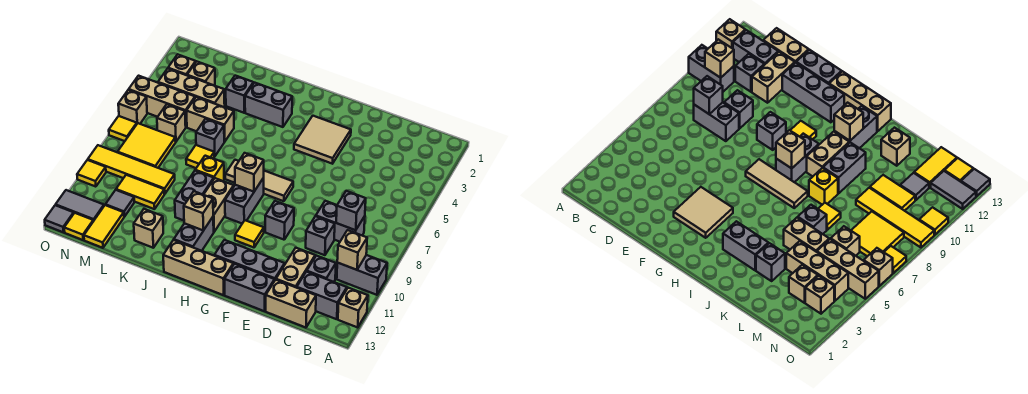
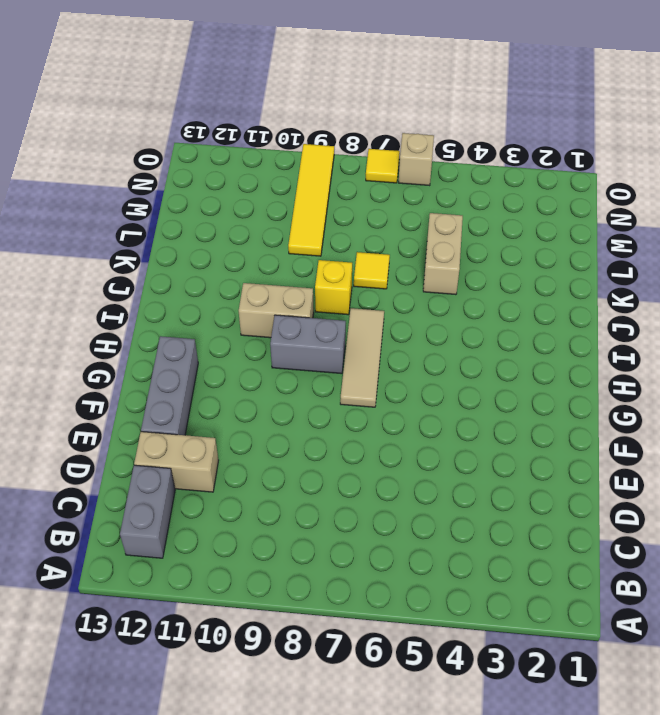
none -> grey brick A10:B10 level 1
none -> tan brick A12 level 1
none -> grey brick C8:D8 level 1
none -> grey brick C11 level 1

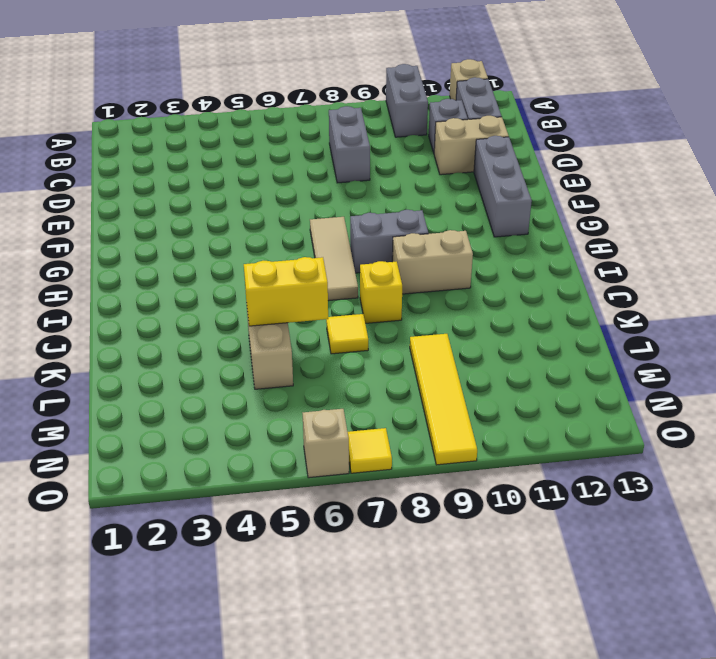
yellow brick K5:K6 level 2 -> none
none -> tan brick C13:D13 level 1
none -> grey brick D9 level 1
none -> grey brick E13:F13 level 1
none -> tan tile F3:G4 level 1

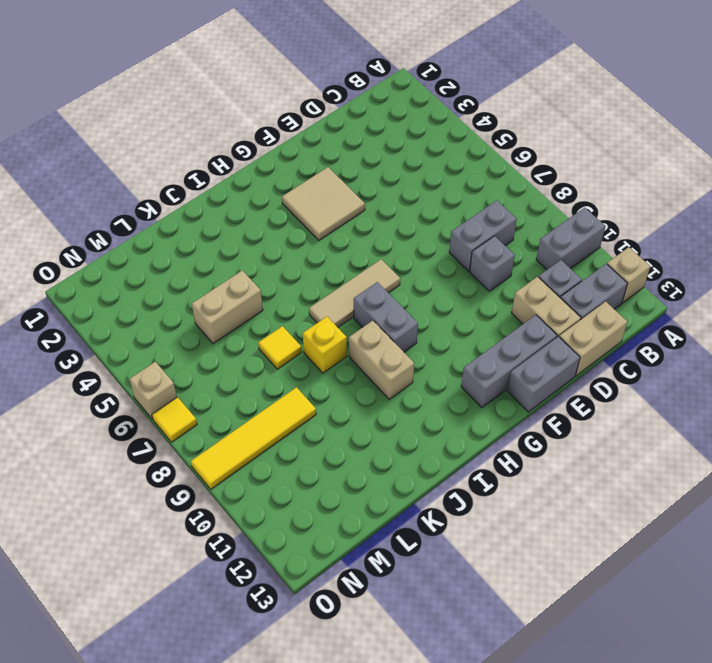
none -> grey brick F9 level 1
none -> yellow tile G10 level 1
none -> tan brick G13:I13 level 1
none -> grey brick I3:J3 level 1

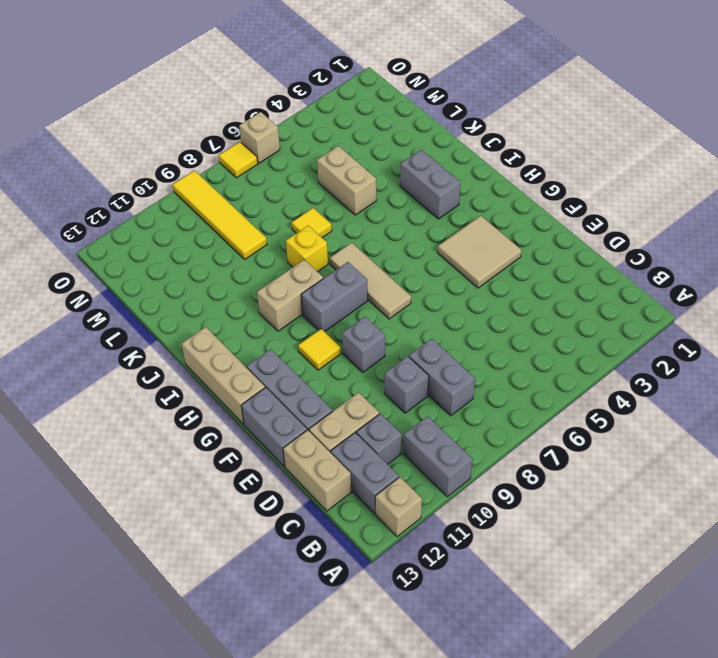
none -> grey brick I11:I12 level 1
none -> grey brick J9:J10 level 1
none -> grey brick K3 level 1
none -> grey brick K6 level 1

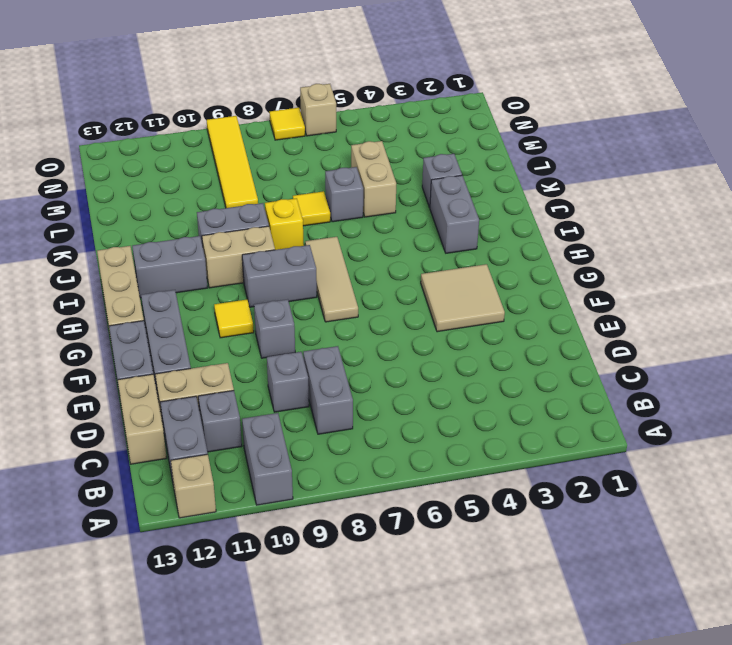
none -> tan brick K12 level 1
none -> tan brick L4:N4 level 1
none -> yellow tile L10:M10 level 1
none -> tan brick M3 level 1

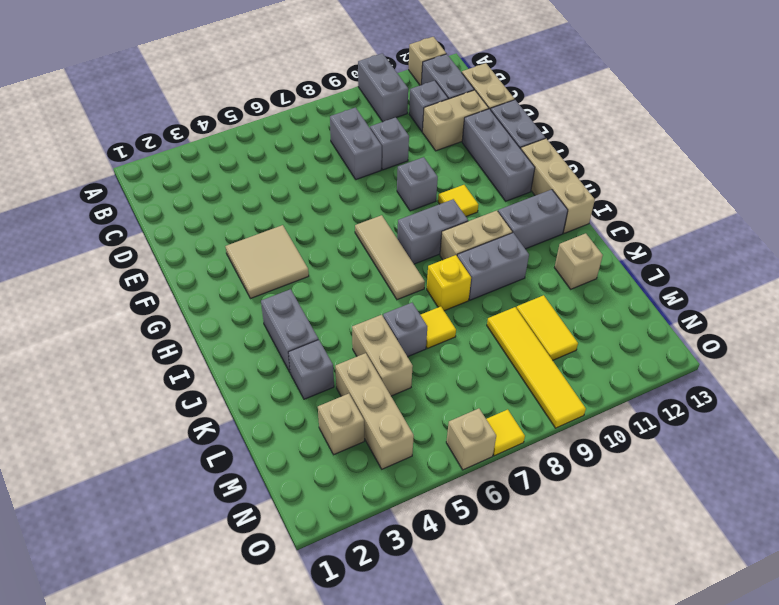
none -> tan brick M5:O5 level 1
none -> tan brick M6 level 1
none -> yellow tile M7:N8 level 1
none -> grey tile M11 level 1

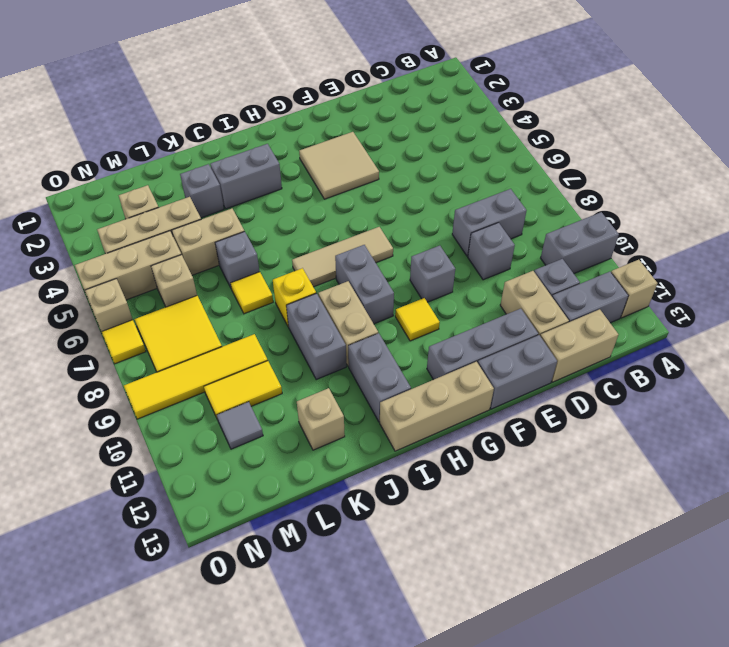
none -> yellow tile M12:M13 level 1
none -> tan brick N3 level 1
none -> grey tile N12:O12 level 1
none -> yellow tile N13 level 1

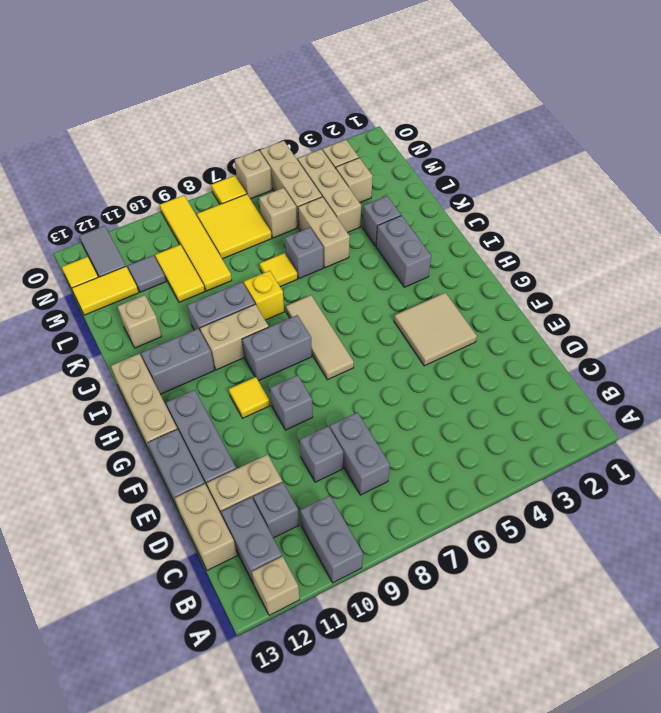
none -> yellow tile O10 level 1
none -> grey tile O13 level 1
none -> tan brick B10 level 2
none -> grey brick C8 level 2

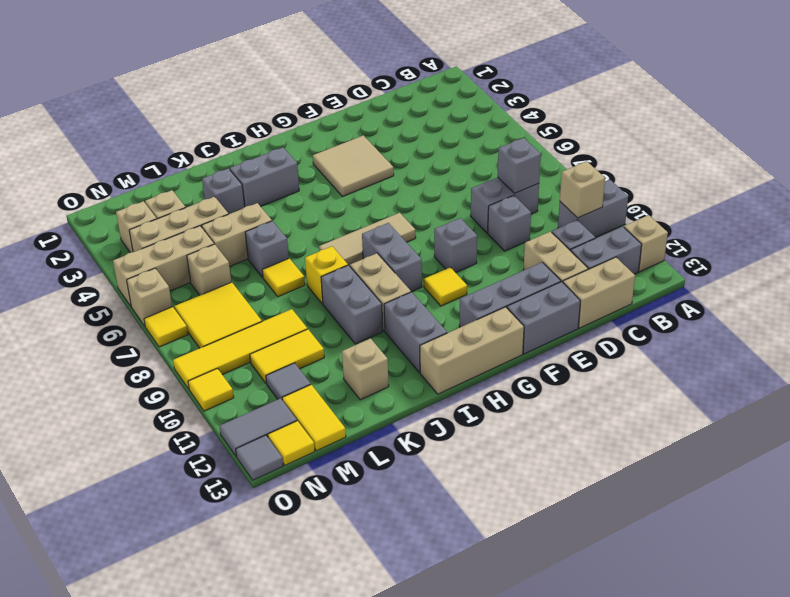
none -> tan brick H8 level 2
none -> tan brick I11 level 2

